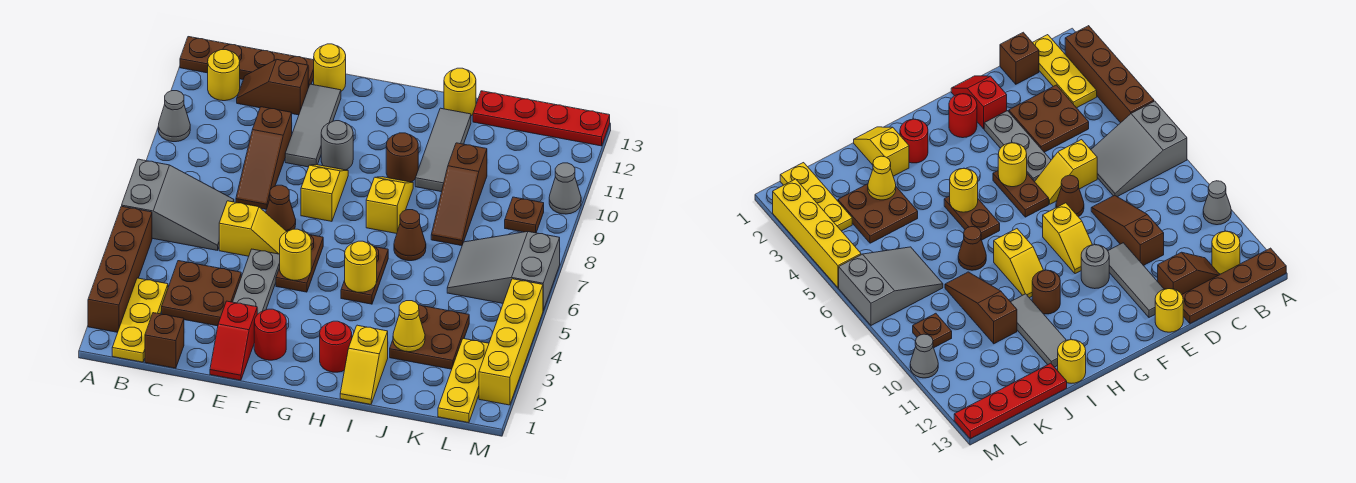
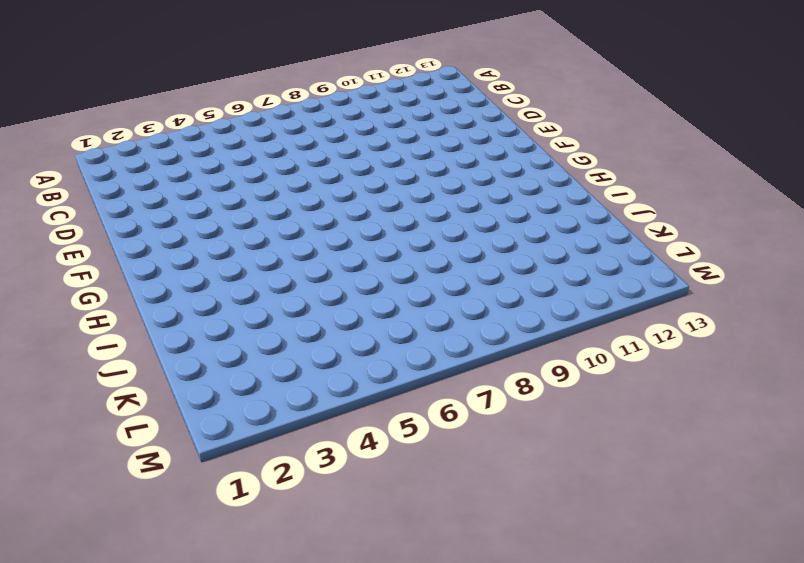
none -> brown brick A2:A5 level 1
none -> grey slope A6:C7 level 1 top A
none -> grey cone A10 level 1
none -> brown plate A13:D13 level 1

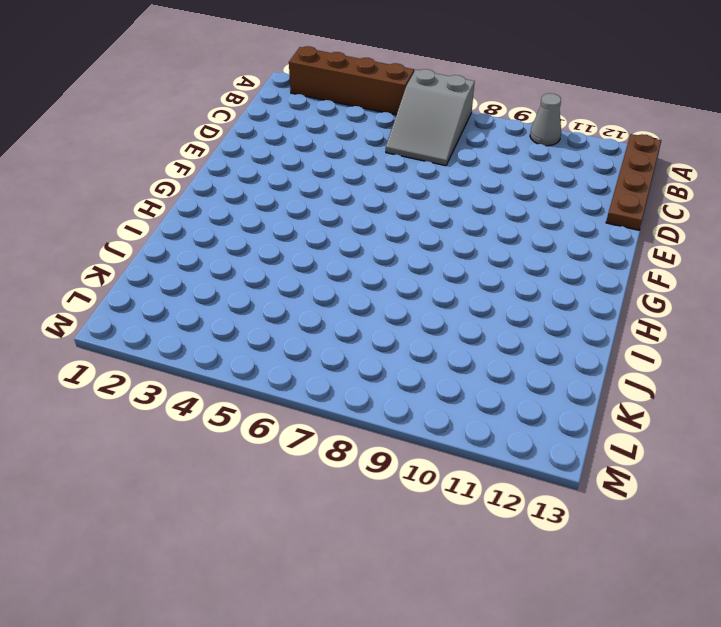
none -> yellow plate B1:B3 level 1
none -> yellow round brick B12 level 1
none -> brown brick C1 level 1
none -> brown plate C3:D4 level 1

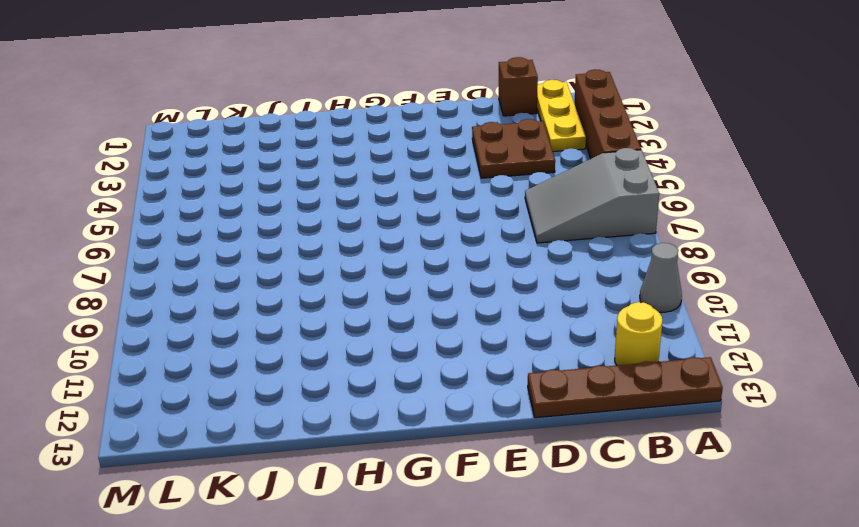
none -> brown slope C12:D12 level 1 top D
none -> yellow slope D6:E6 level 1 top D
none -> brown slope D8:D10 level 1 top 10
none -> red slope E1:E2 level 1 top 2

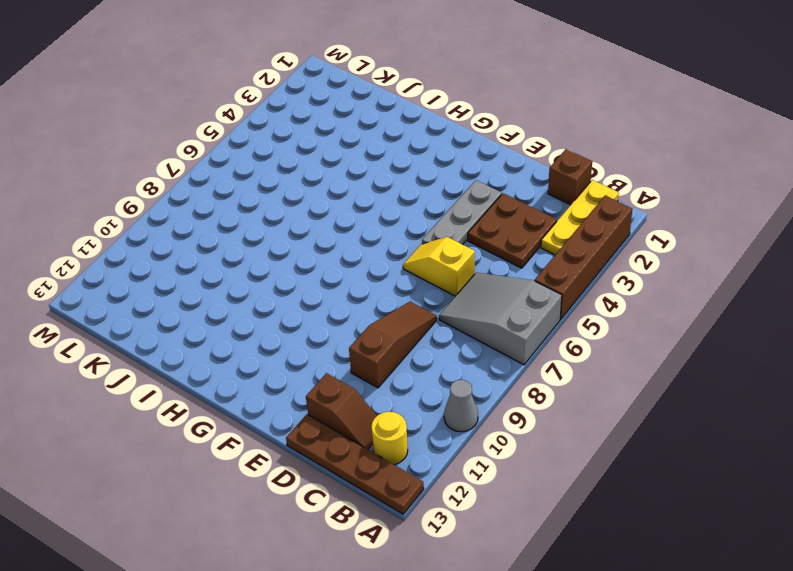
none -> red slope E1:E2 level 1 top 2
none -> brown cone E7 level 1
none -> grey tile E10:E12 level 1
none -> yellow round brick E13 level 1

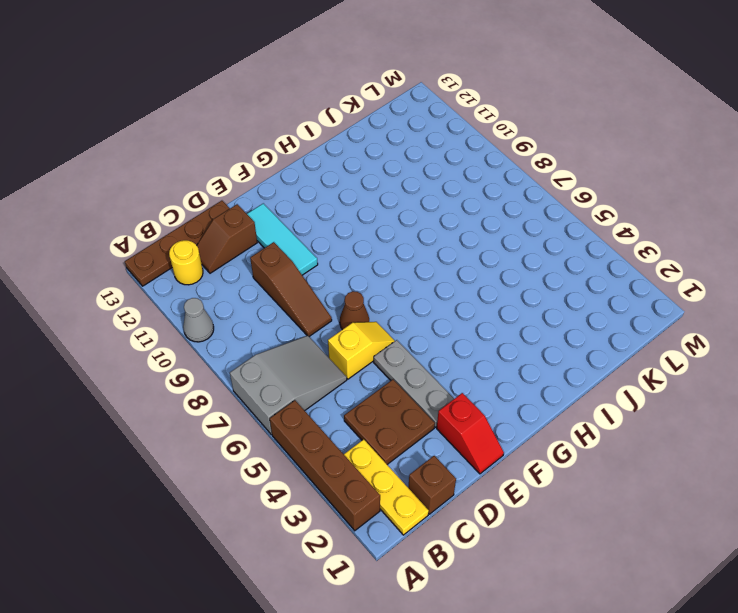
cyan tile E10:E12 level 1 -> grey tile E10:E12 level 1
none -> yellow round brick E13 level 1
none -> red round brick F2 level 1
none -> brown plate F5:F6 level 1
none -> yellow slope F8:F9 level 1 top 8

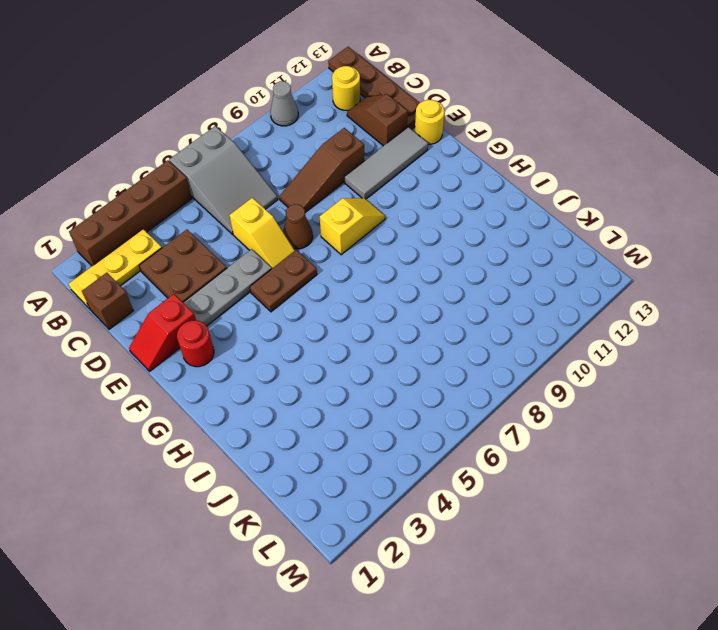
none -> grey round brick F10 level 1
none -> red round brick H2 level 1
none -> brown plate H5:H6 level 1
none -> yellow slope H8:H9 level 1 top 8

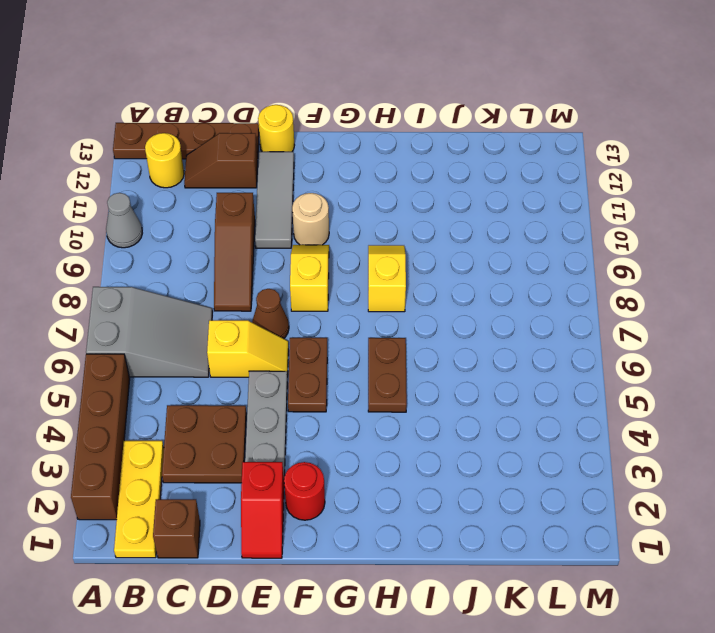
tan round brick F10 level 1 -> grey round brick F10 level 1
none -> red round brick H2 level 1
none -> brown round brick H10 level 1
none -> yellow slope I1:I2 level 1 top 2
none -> brown cone I7 level 1

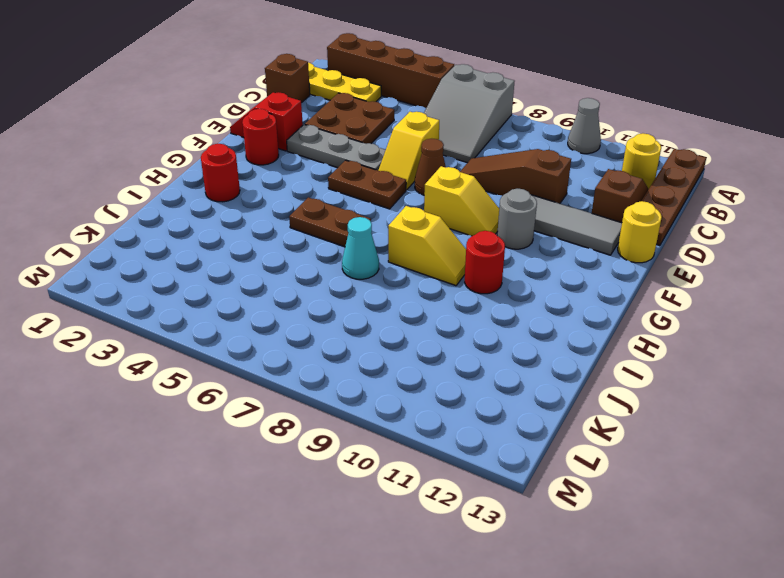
red round brick H10 level 1 -> brown round brick H10 level 1
cyan cone I7 level 1 -> brown cone I7 level 1
none -> yellow slope I1:I2 level 1 top 2
none -> grey tile I10:I12 level 1
none -> yellow round brick I13 level 1
none -> brown plate J3:K4 level 1

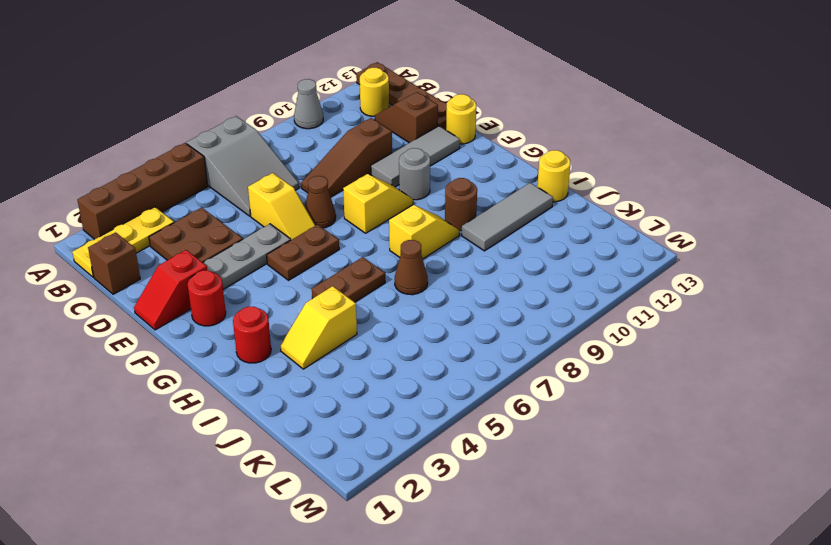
yellow slope I3:I4 level 1 top 4 -> yellow slope I1:I2 level 1 top 2
none -> brown plate J3:K4 level 1
none -> brown slope J8:J10 level 1 top 10
none -> red plate J13:M13 level 1
none -> grey slope K6:M7 level 1 top M

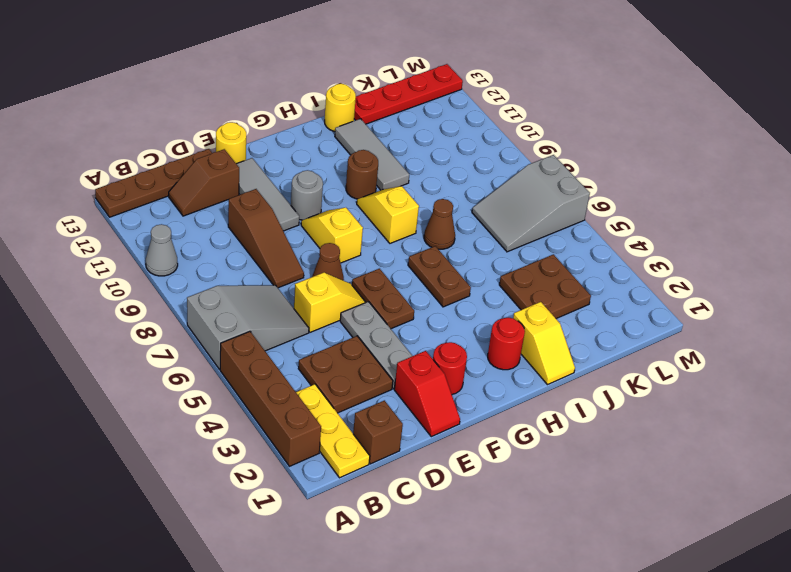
none -> yellow round brick B12 level 1
none -> brown slope J8:J10 level 1 top 10
none -> yellow plate L1:L3 level 1
none -> brown plate L9 level 1

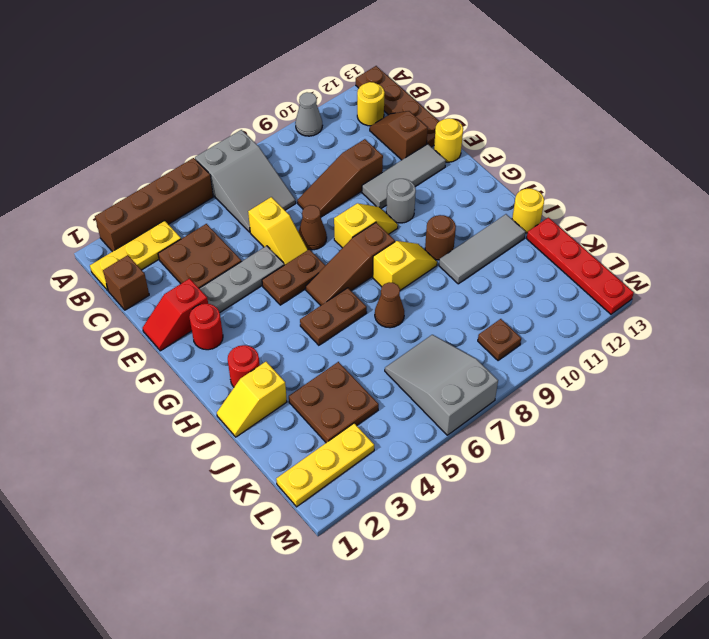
brown slope G6:G8 level 1 top 8 -> brown slope J8:J10 level 1 top 10
none -> yellow brick M2:M5 level 1
none -> grey cone M10 level 1
none -> yellow round brick F5 level 2
none -> yellow round brick H5 level 2

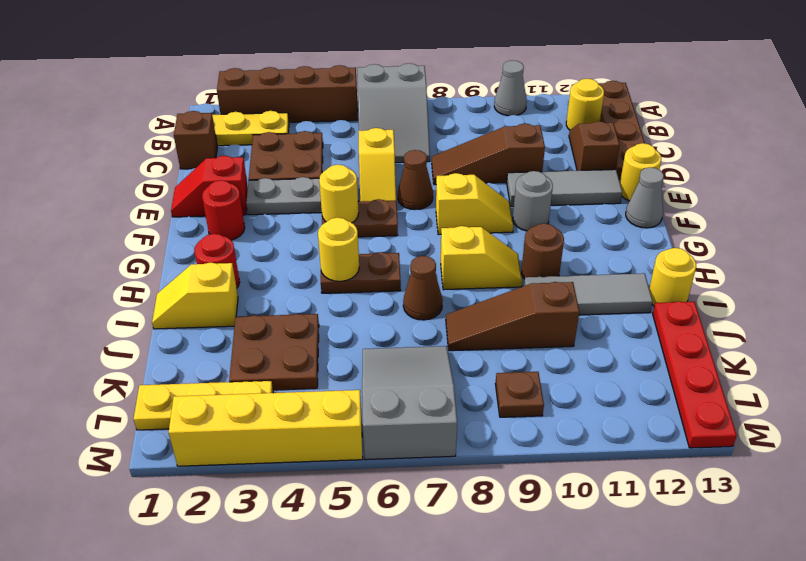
grey cone F13 level 1 -> grey cone M10 level 1
none -> yellow cone J3 level 2

